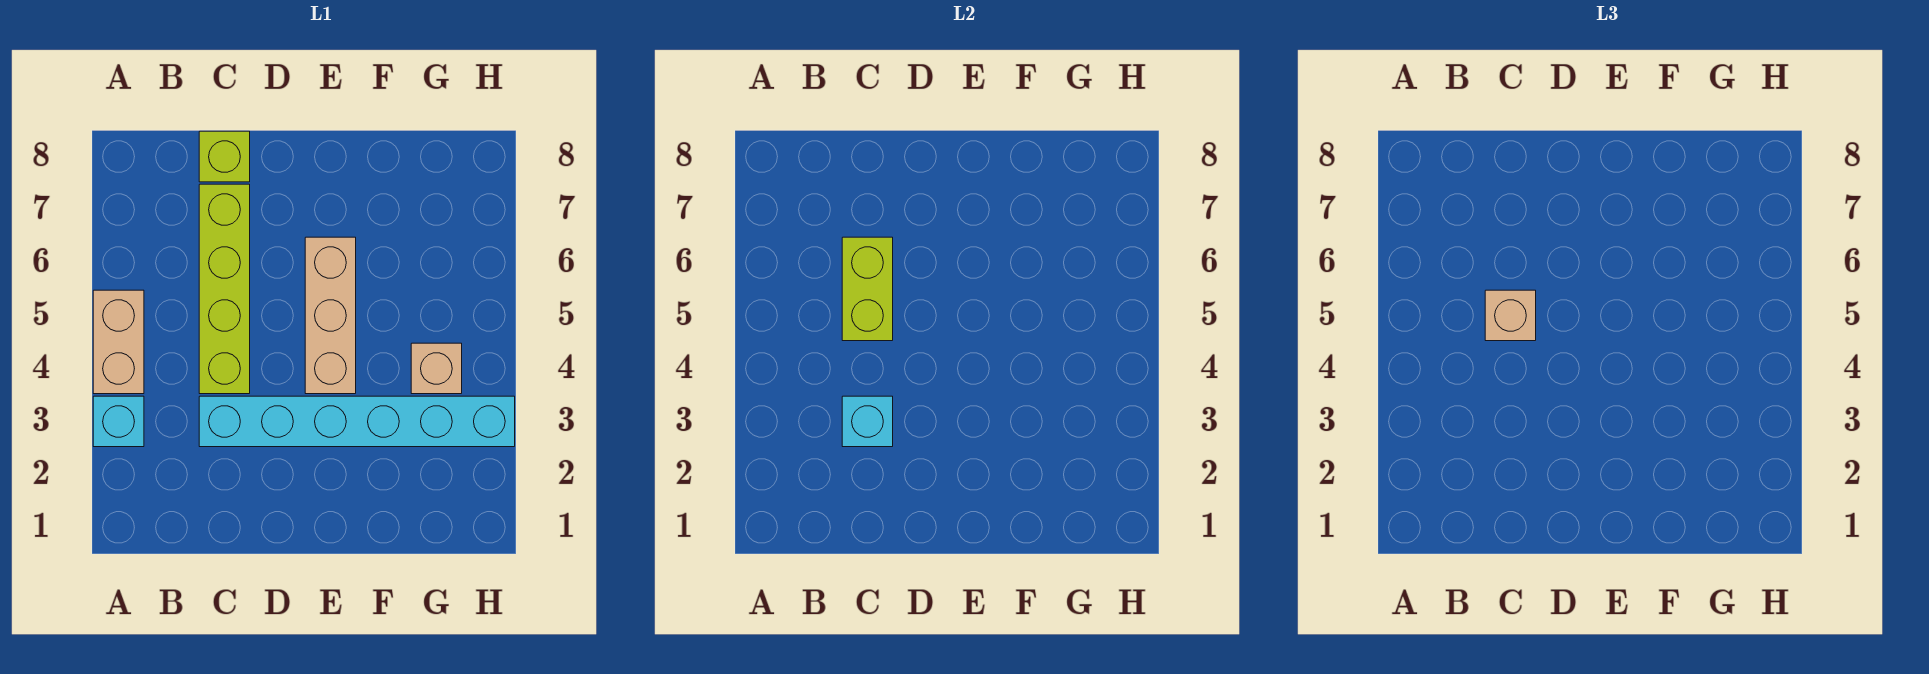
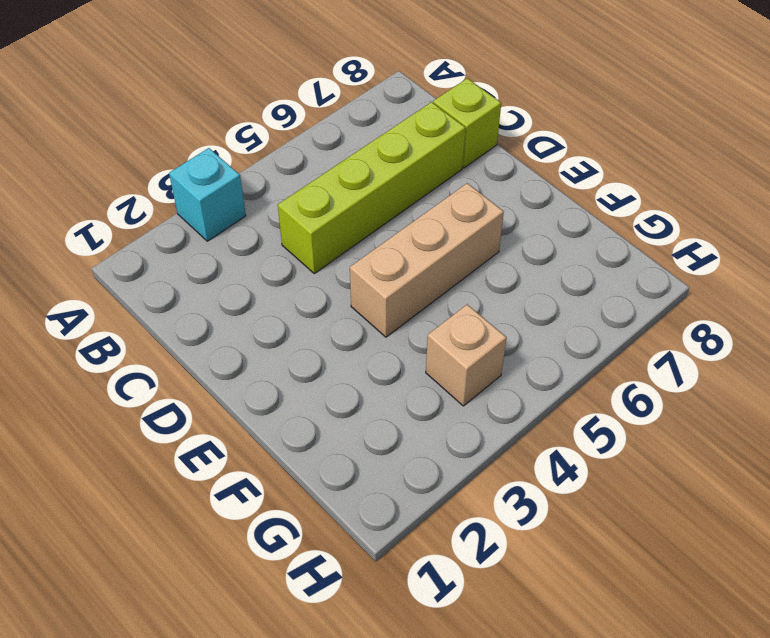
none -> tan brick A4:A5 level 1
none -> cyan brick C3:H3 level 1

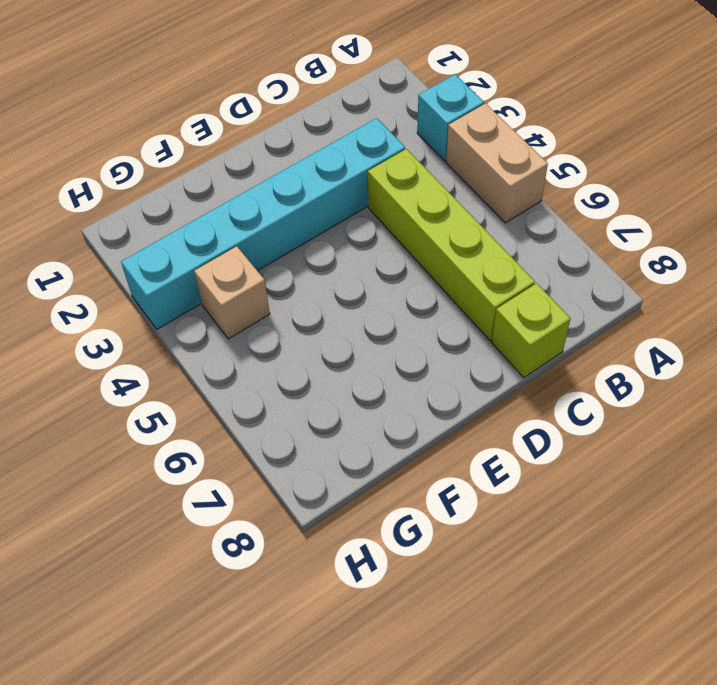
none -> tan brick E4:E6 level 1
none -> cyan brick C3 level 2

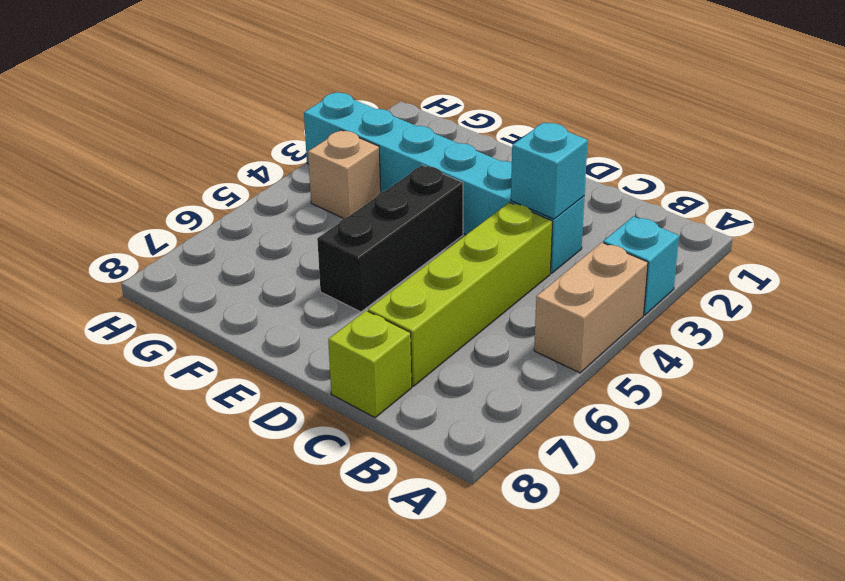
black brick E4:E6 level 1 -> tan brick E4:E6 level 1
none -> lime brick C5:C6 level 2
none -> tan brick C5 level 3

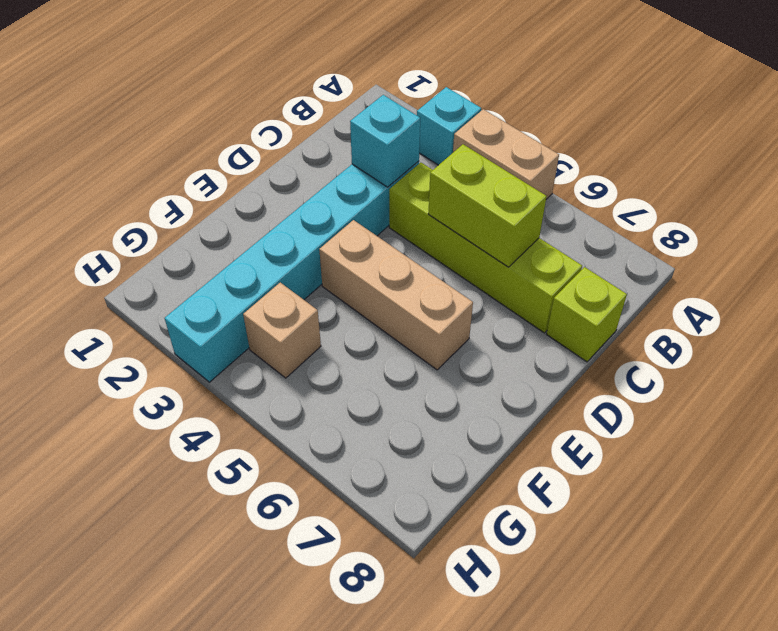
none -> tan brick C5 level 3

